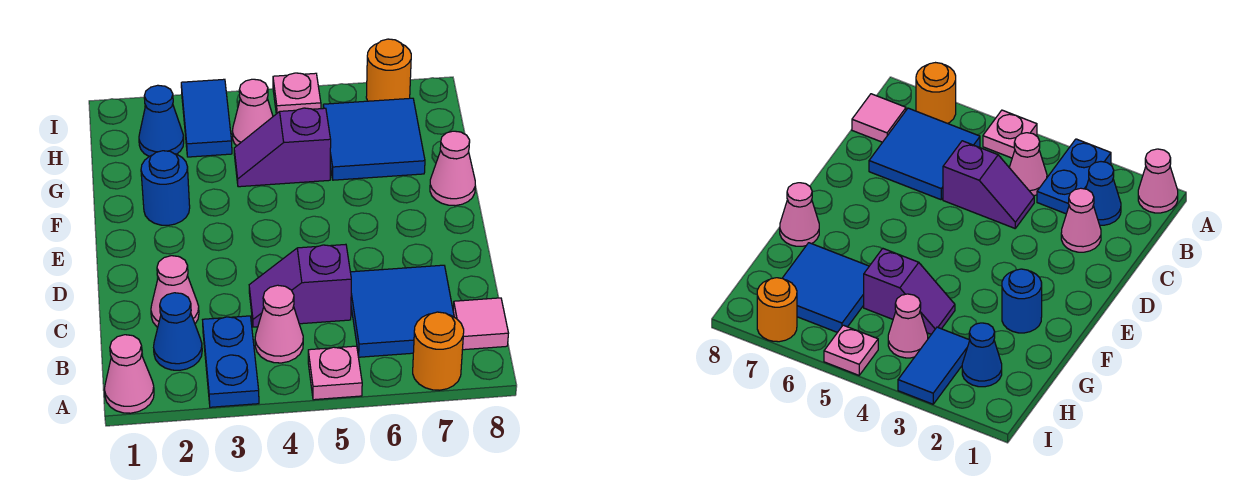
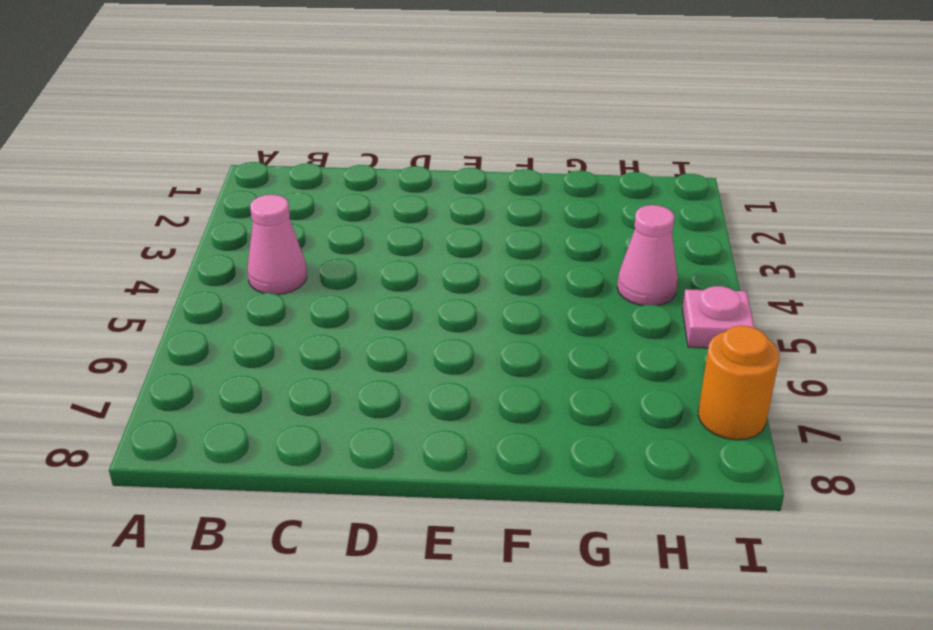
none -> pink cone A1 level 1
none -> blue plate A3:B3 level 1
none -> pink plate A5 level 1

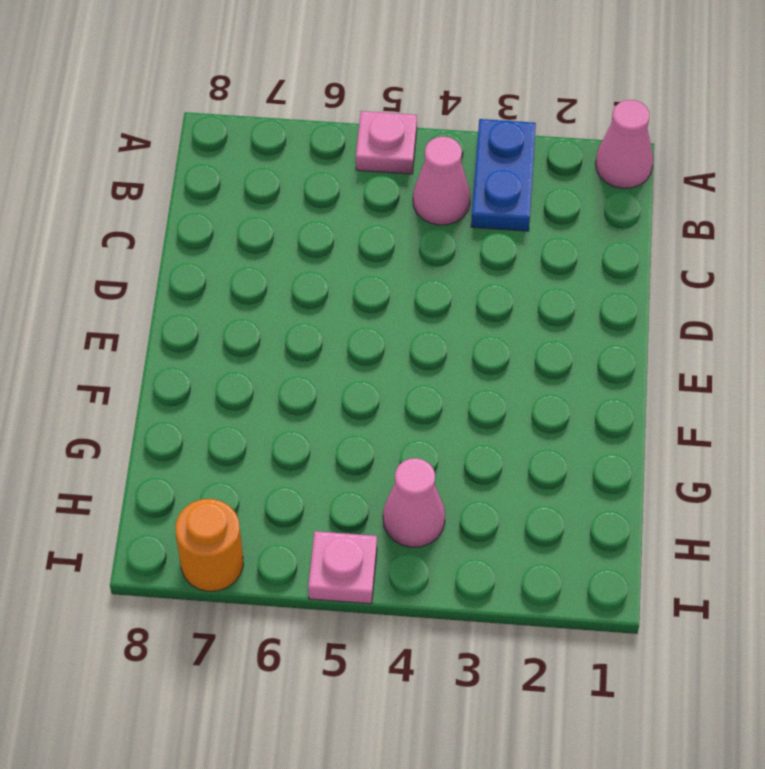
none -> orange round brick A7 level 1
none -> blue cone B2 level 1
none -> blue tile B6:C7 level 1

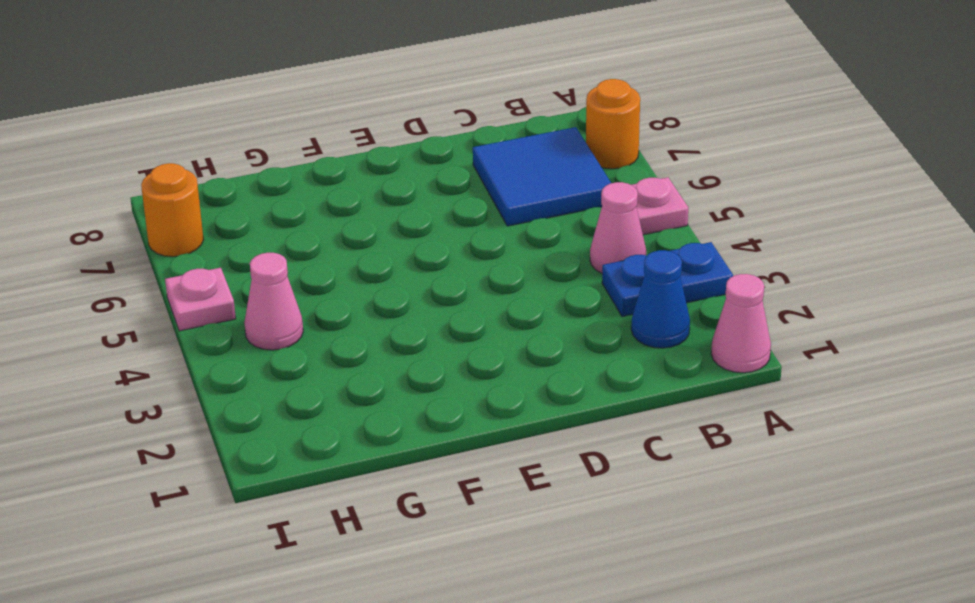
none -> pink tile B8 level 1
none -> pink cone C2 level 1
none -> purple slope C4:C5 level 1 top 5

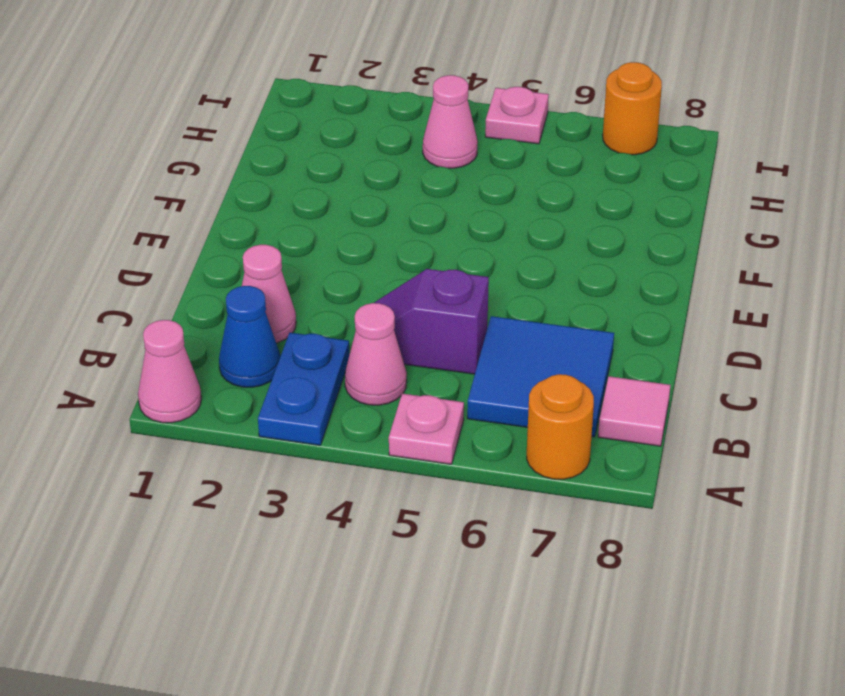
none -> blue round brick F2 level 1
none -> pink cone F8 level 1
none -> purple slope G4:G5 level 1 top 5

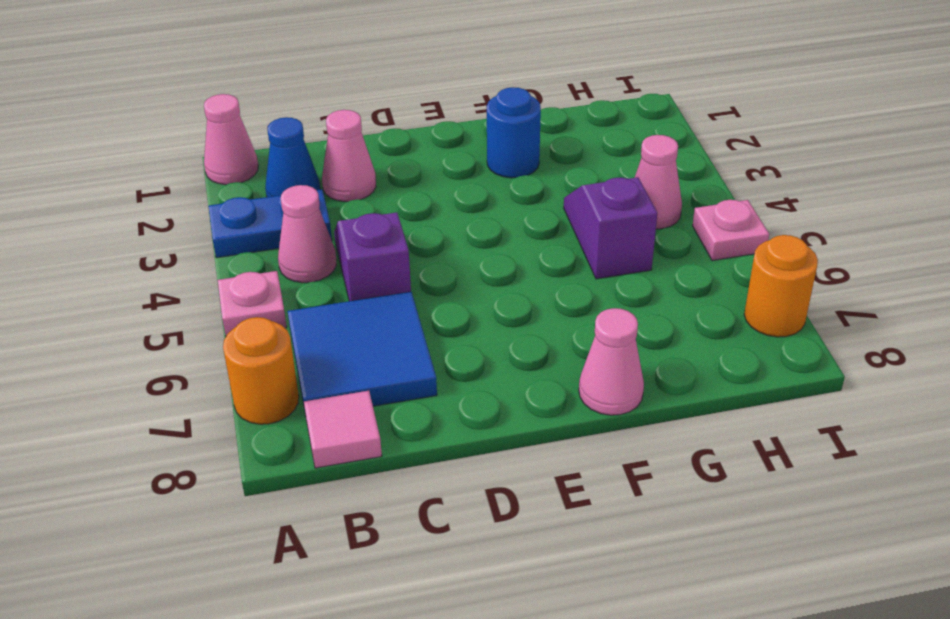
none -> blue tile G6:H7 level 1
none -> blue cone H2 level 1
none -> blue tile H3:I3 level 1

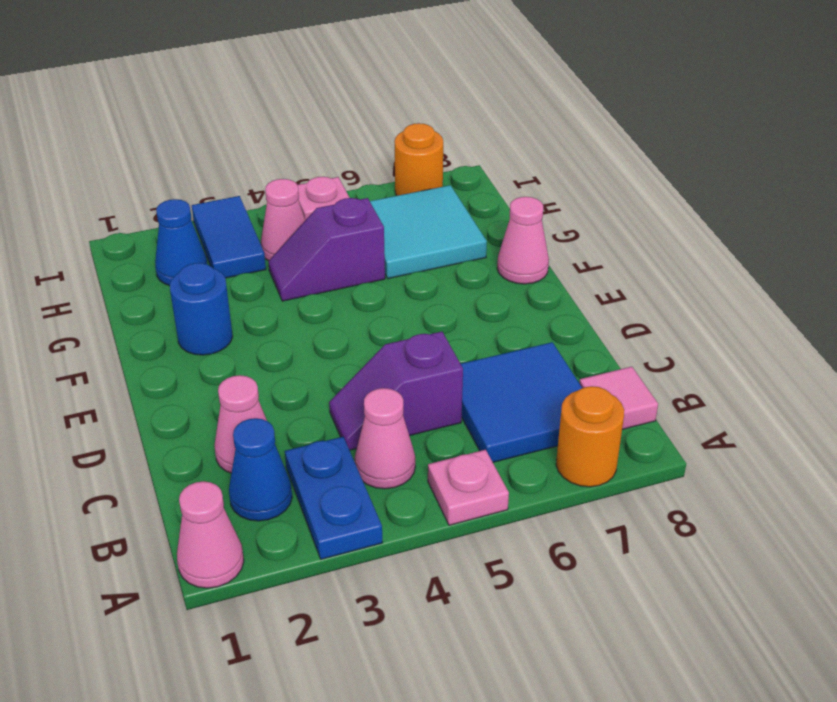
cyan tile G6:H7 level 1 -> blue tile G6:H7 level 1

